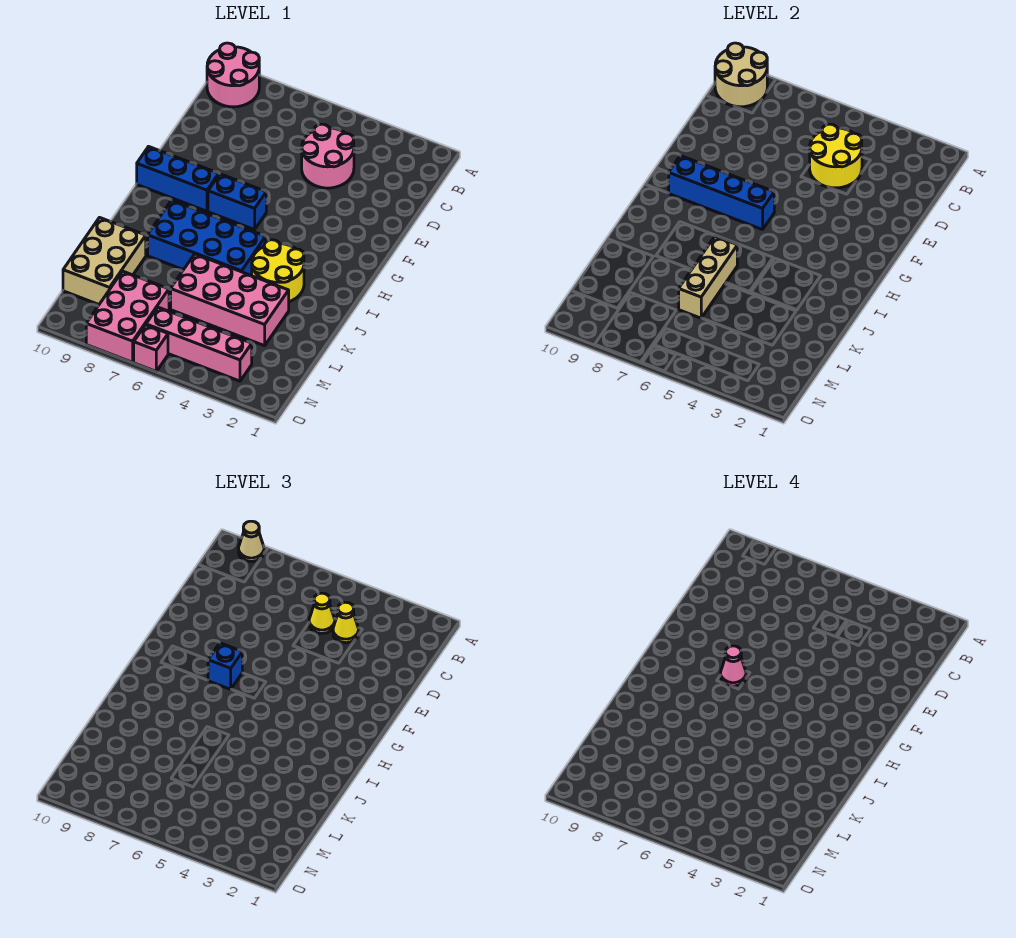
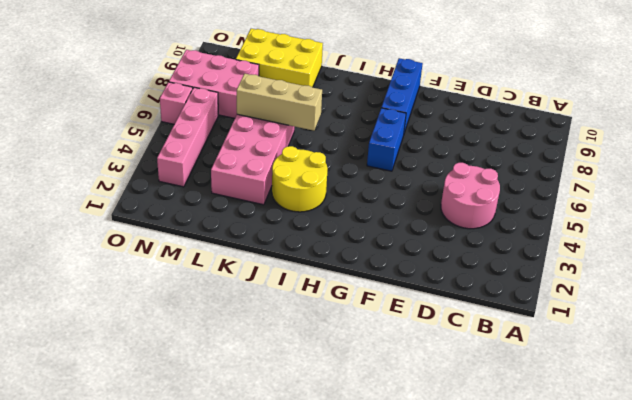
yellow brick K9:M10 level 1 -> tan brick K9:M10 level 1
none -> pink round brick A9:B10 level 1
none -> blue brick I5:J8 level 1
none -> tan round brick A9:B10 level 2

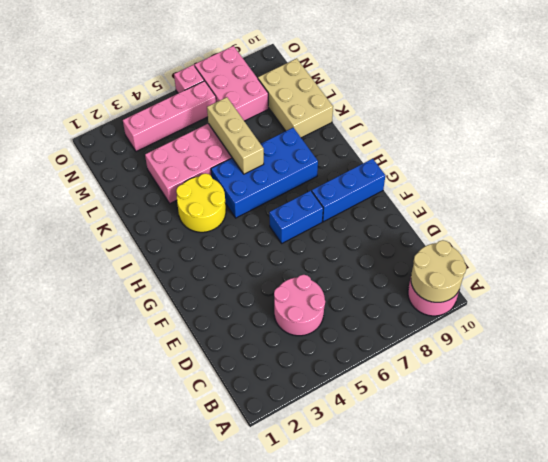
none -> yellow round brick C4:D5 level 2
none -> blue brick G6:G9 level 2
none -> tan cone A9 level 3

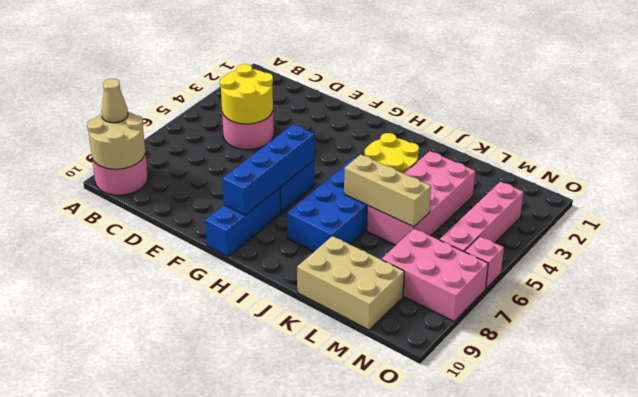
none -> yellow cone C4 level 3
none -> yellow cone C5 level 3
none -> blue brick G7 level 3

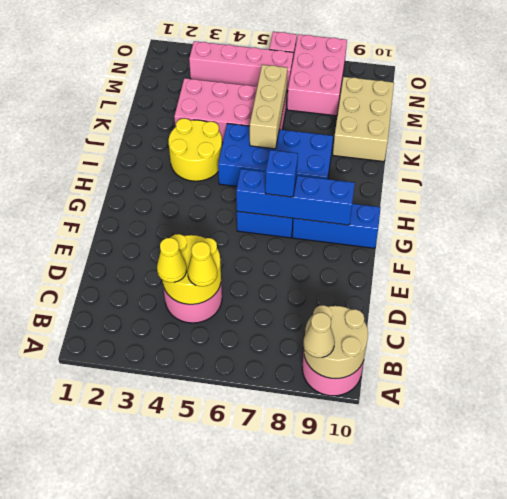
none -> pink cone G7 level 4

